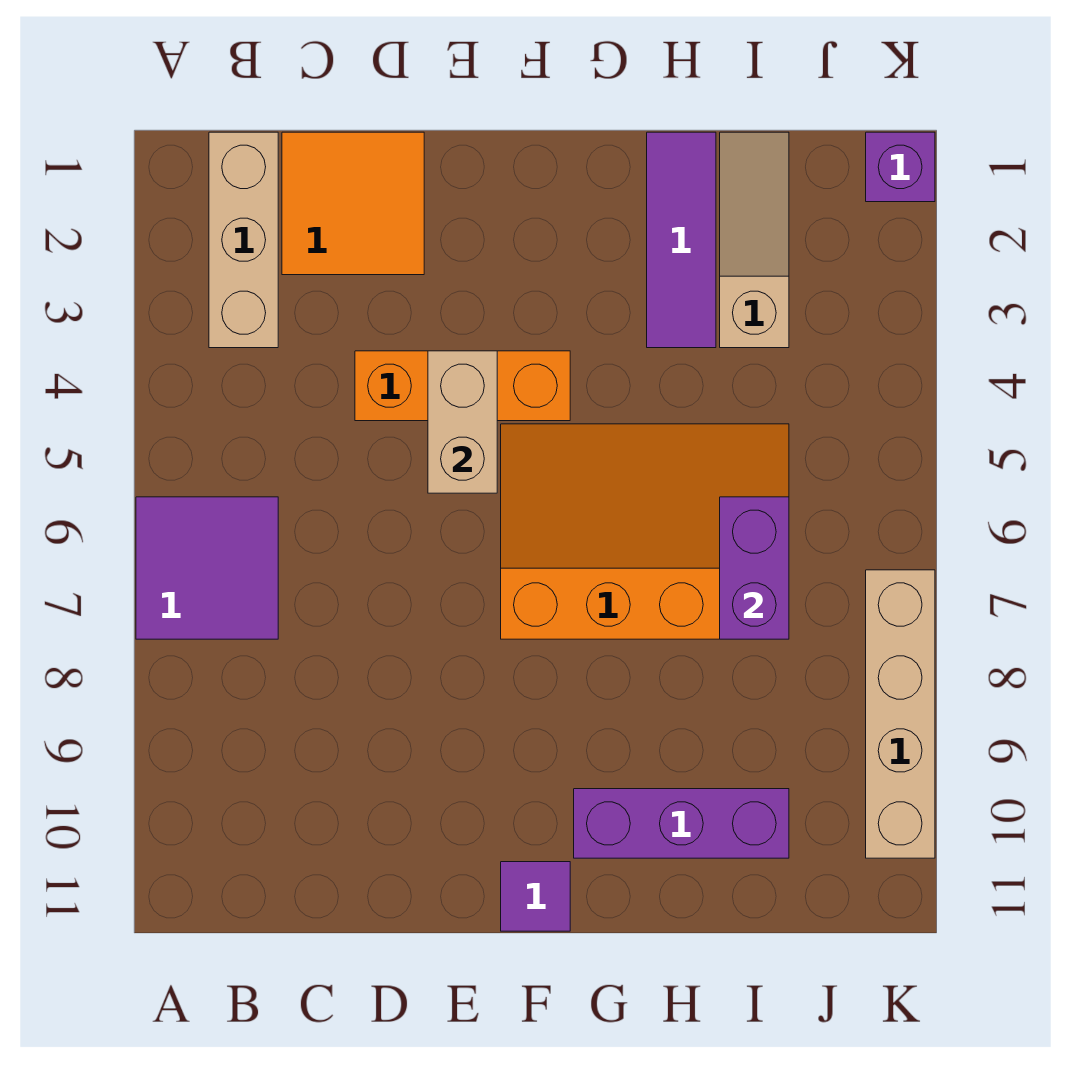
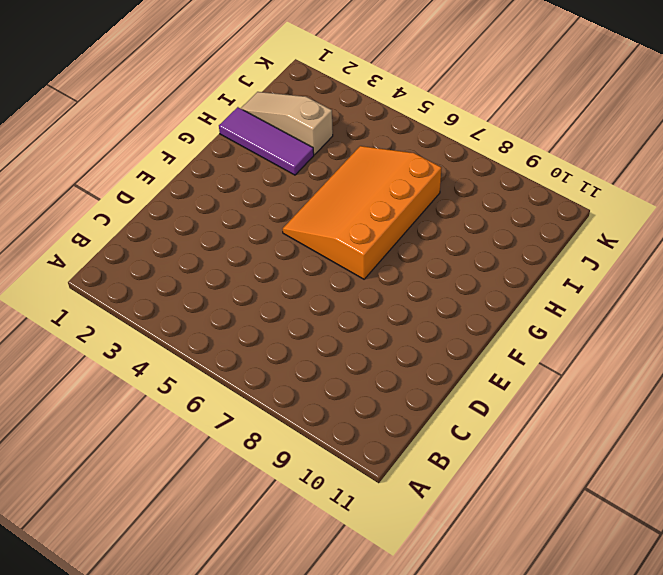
none -> purple tile A6:B7 level 1
none -> tan brick B1:B3 level 1
none -> orange tile C1:D2 level 1

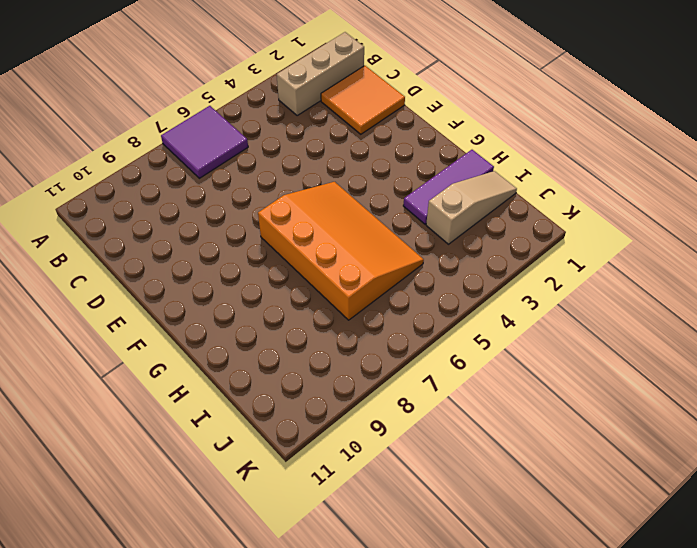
none -> orange brick D4:F4 level 1
none -> purple tile F11 level 1
none -> purple brick G10:I10 level 1

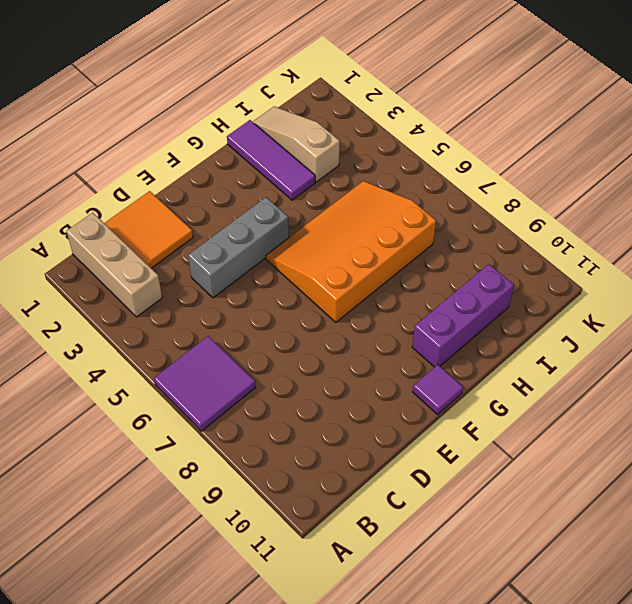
grey brick D4:F4 level 1 -> orange brick D4:F4 level 1
none -> purple brick K1 level 1
none -> tan brick K7:K10 level 1
none -> tan brick E4:E5 level 2

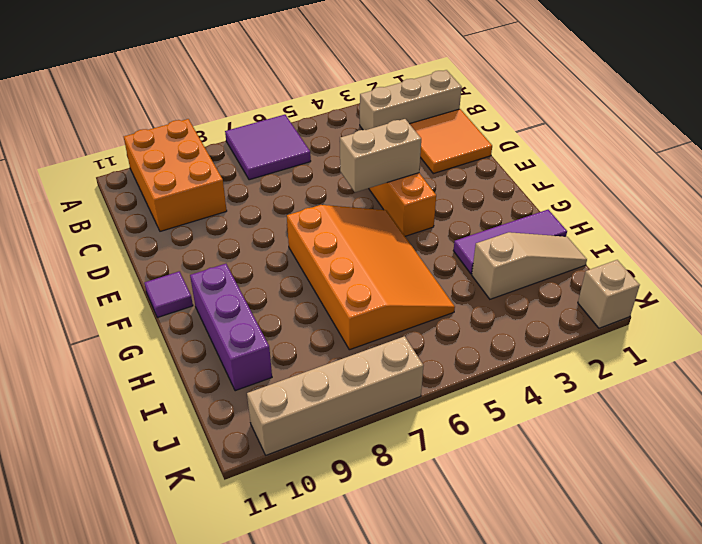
orange brick A9:C10 level 1 -> none
tan brick K1 level 1 -> purple brick K1 level 1
none -> purple brick I6:I7 level 2

